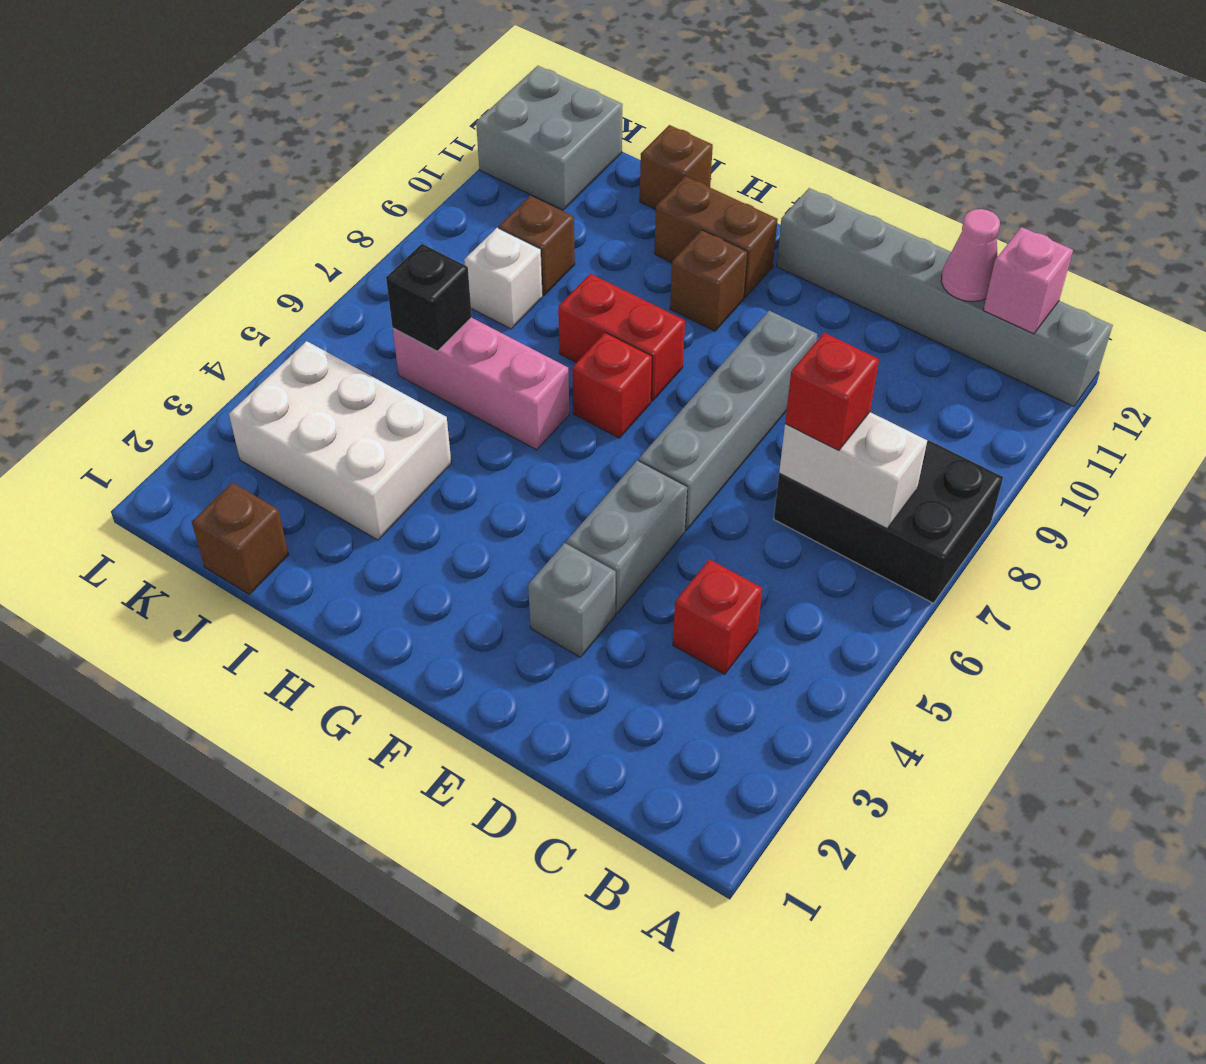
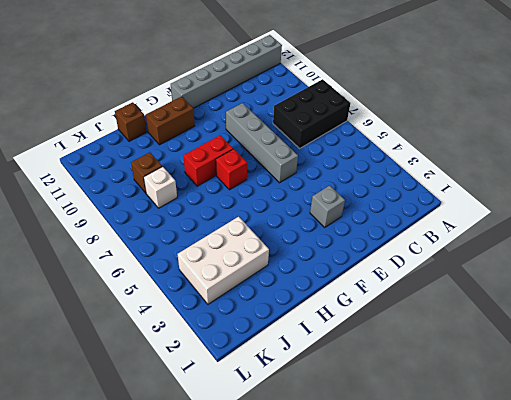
none -> red brick C4 level 1
none -> grey brick E4:E5 level 1
none -> brown brick G10 level 1

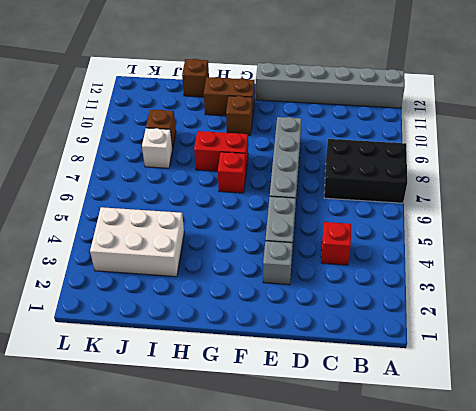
none -> pink brick H6:J6 level 1
none -> brown brick J1 level 1
none -> grey brick K11:L12 level 1

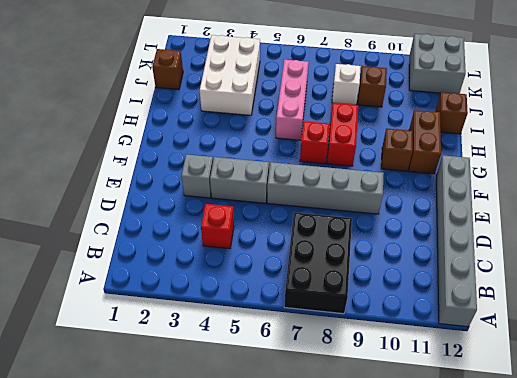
none -> white brick B7:C7 level 2
none -> pink brick B12 level 2
none -> pink cone C12 level 2

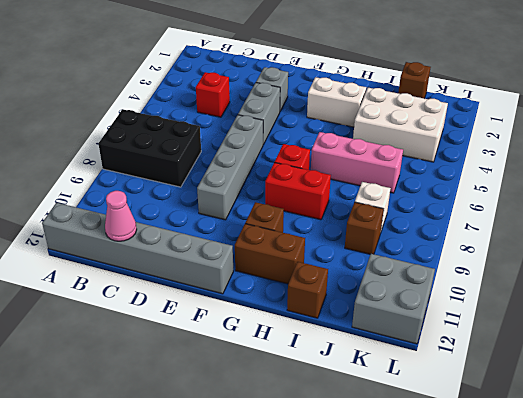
white brick G3:H3 level 1 -> white brick B7:C7 level 2
none -> pink brick B12 level 2
none -> black brick J6 level 2
none -> red brick C7 level 3

